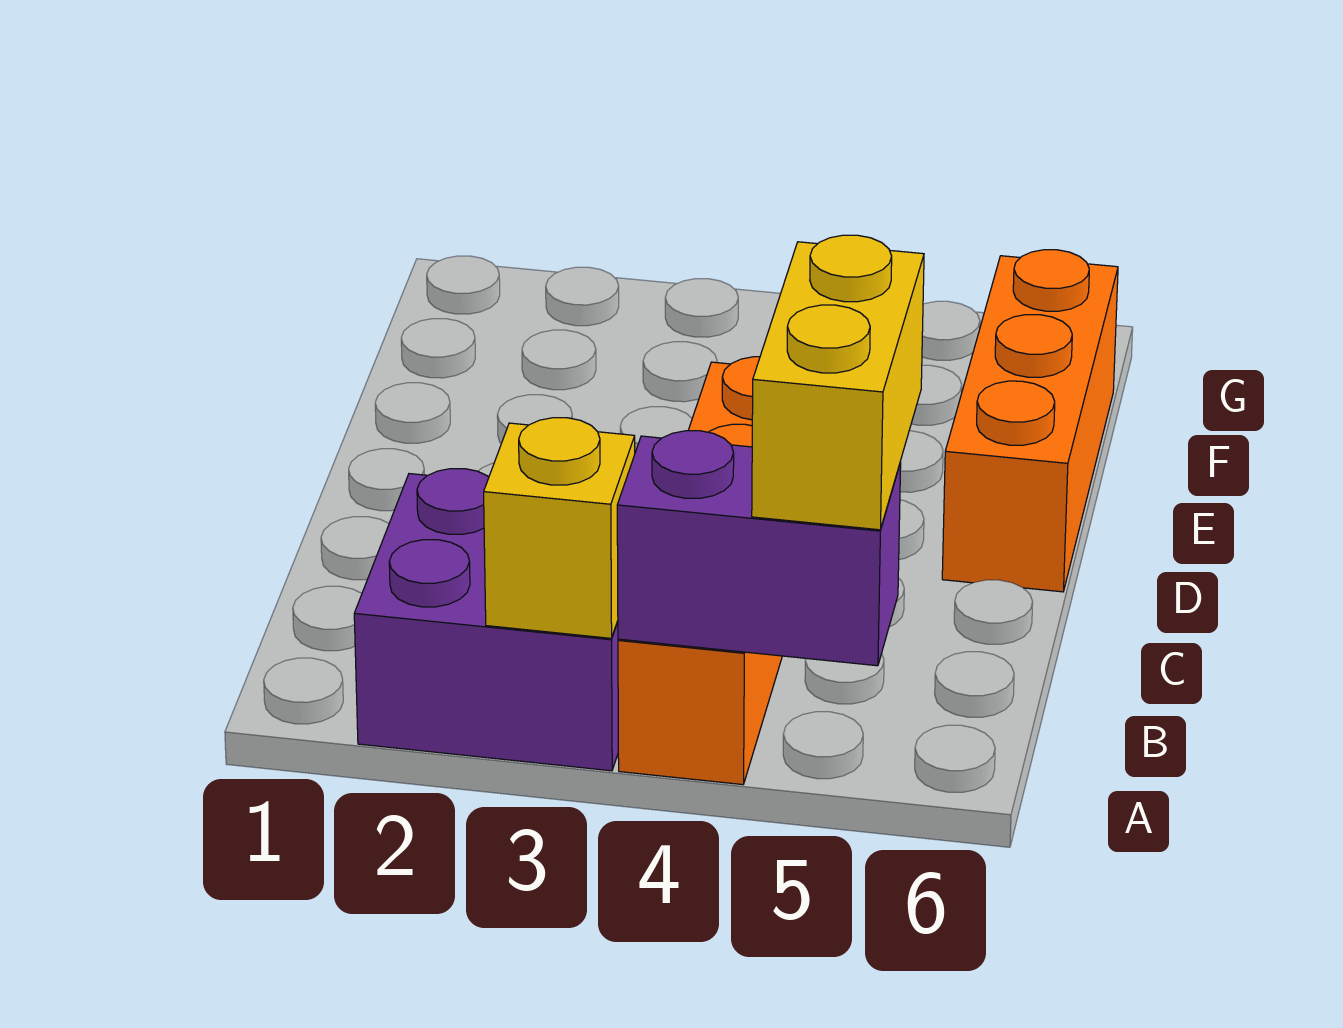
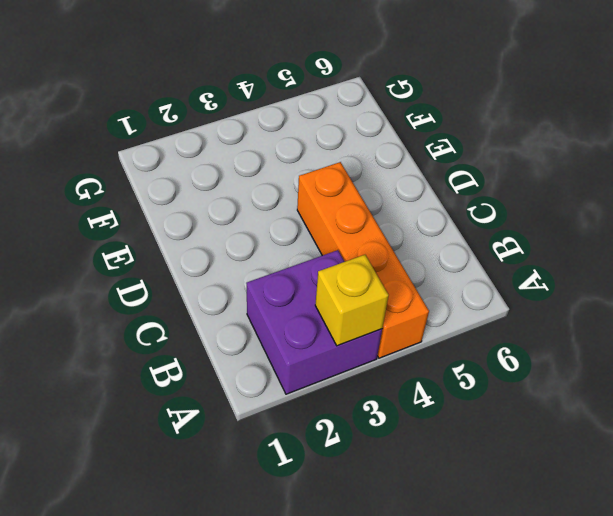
none -> orange brick D6:F6 level 1
none -> purple brick A4:A5 level 2

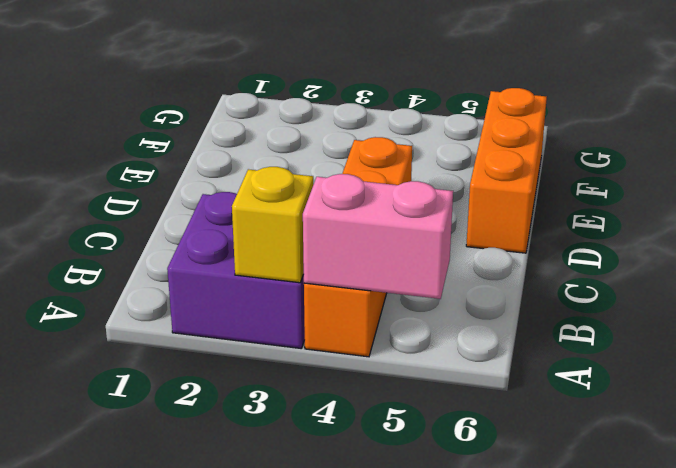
pink brick A4:A5 level 2 -> purple brick A4:A5 level 2
none -> yellow brick A5:B5 level 3

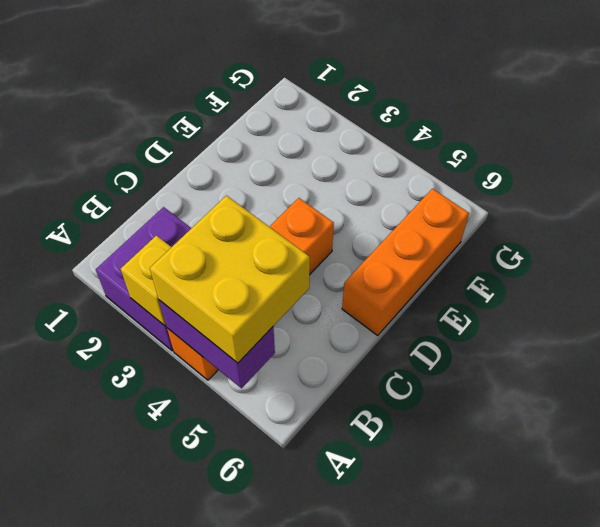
yellow brick A4:B5 level 3 -> yellow brick A5:B5 level 3

